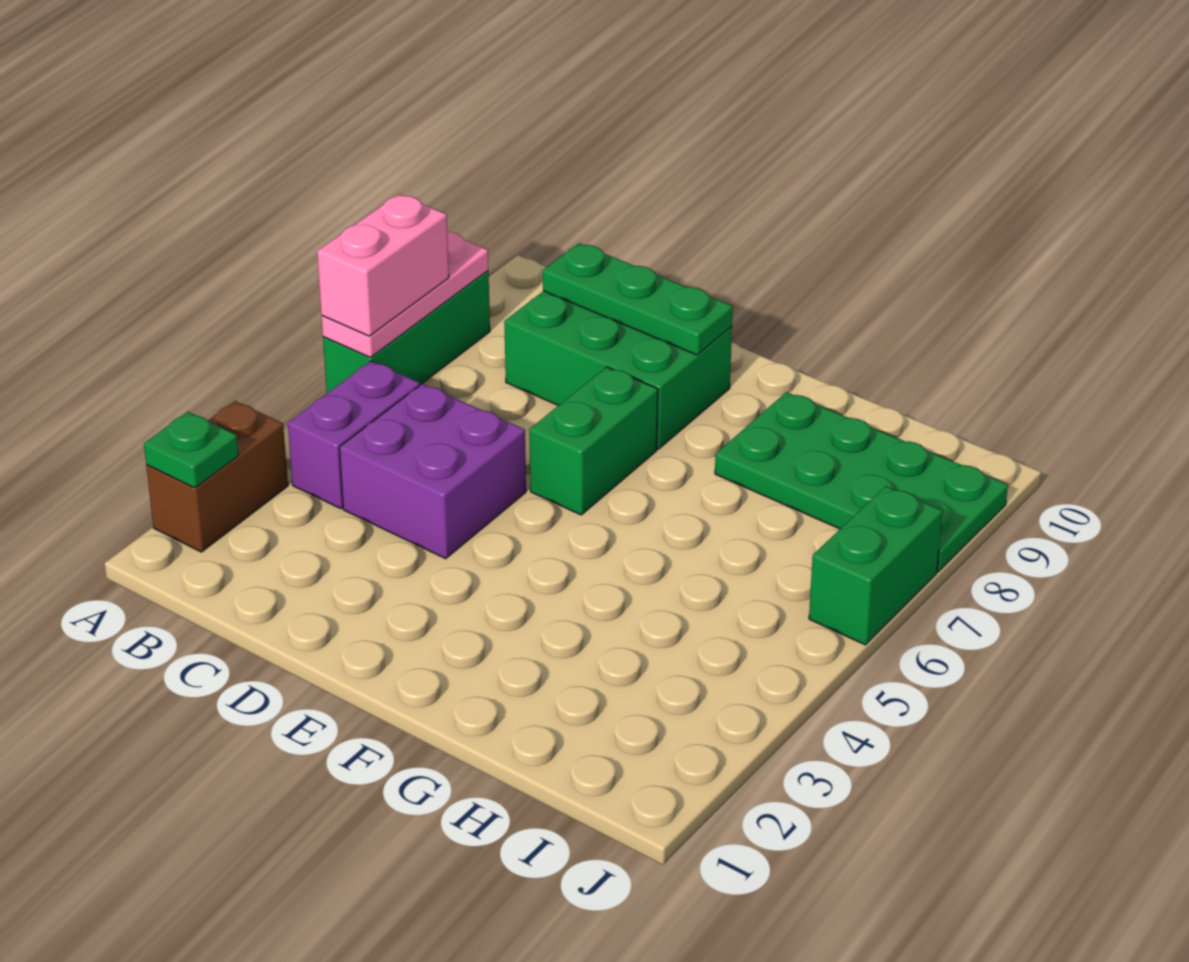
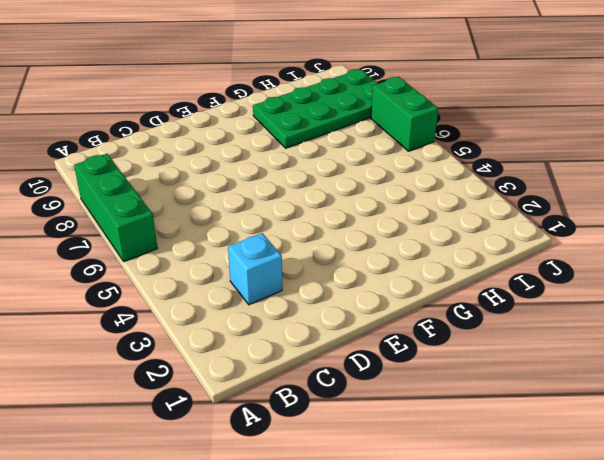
cyan brick C3 level 1 -> none
none -> brown brick A2:A3 level 1
none -> purple brick B4:B5 level 1
none -> purple brick C4:D5 level 1

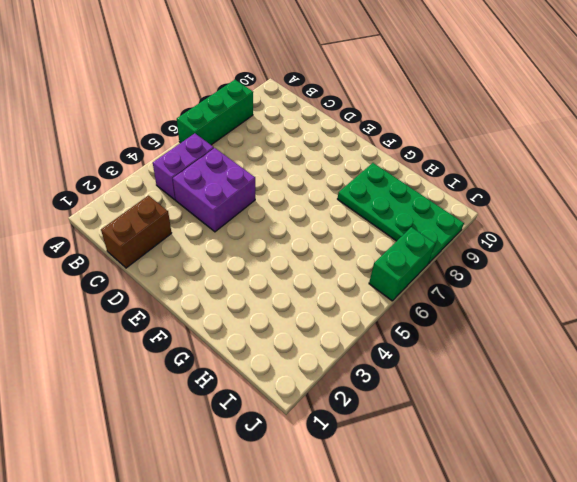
brown brick C1:C2 level 1 -> brown brick A2:A3 level 1
none -> green brick C8:E9 level 1
none -> green brick E6:E7 level 1
none -> green plate A2 level 2

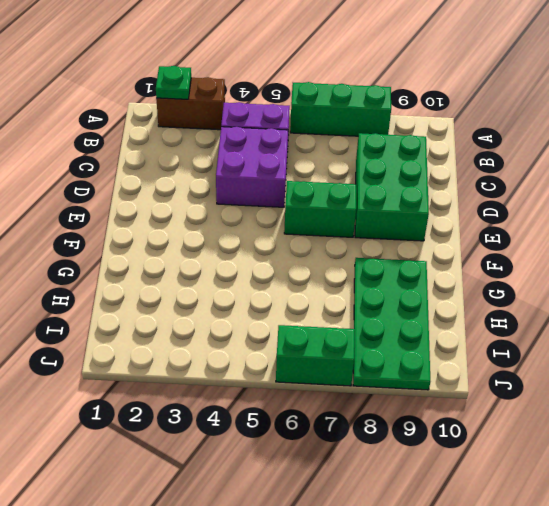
none -> pink plate A6:A8 level 2
none -> green plate C9:E9 level 2
none -> pink brick A6:A7 level 3

